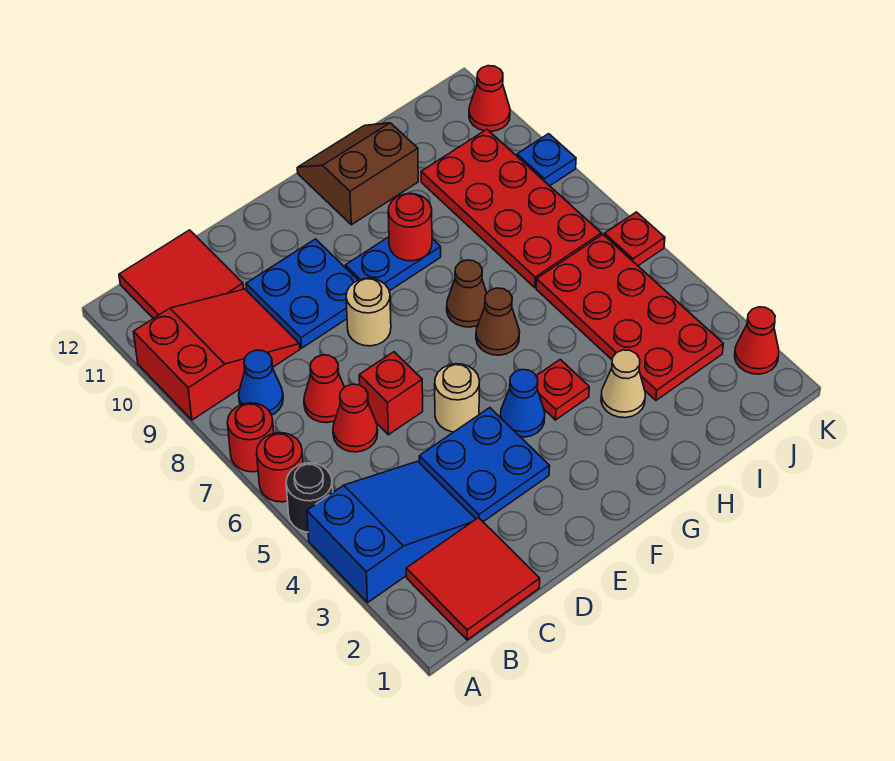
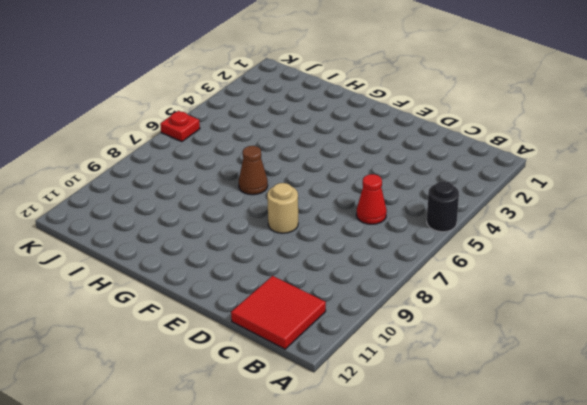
none -> blue slope A3:C4 level 1 top A
none -> red round brick A6 level 1
none -> red round brick A7 level 1

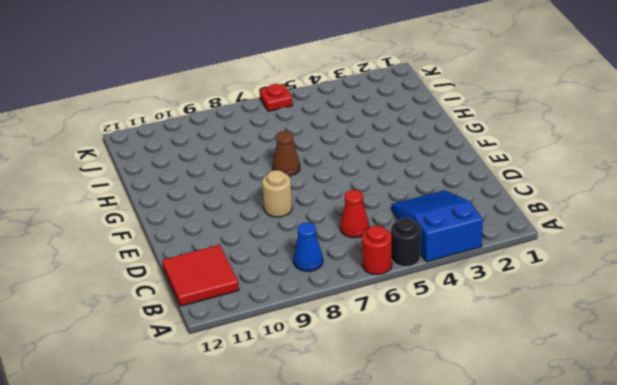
none -> red round brick A7 level 1
none -> red slope A9:C10 level 1 top A
none -> red tile B1:C2 level 1

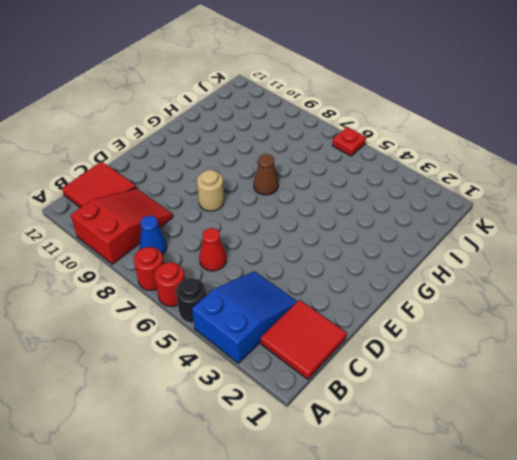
none -> red cone C7 level 1
none -> blue plate D3:E4 level 1
none -> red brick D6 level 1

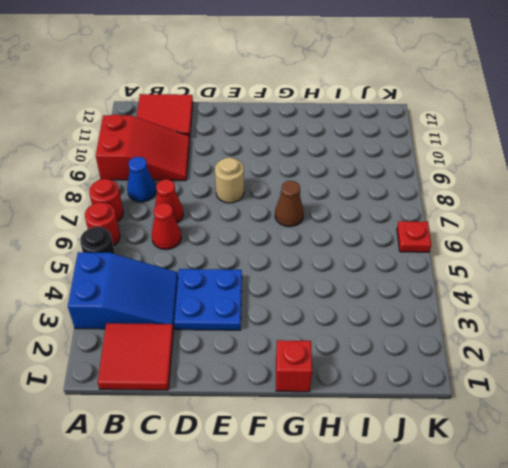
red brick G1 level 1 -> red brick D6 level 1
none -> blue plate D9:E10 level 1
none -> tan round brick E5 level 1
none -> blue cone F4 level 1

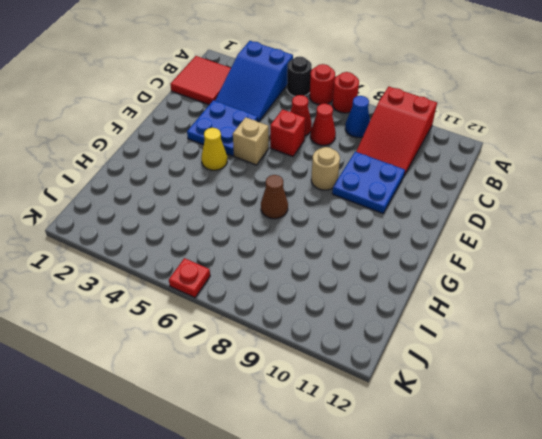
tan brick E5 level 1 -> tan round brick E5 level 1
yellow cone F4 level 1 -> blue cone F4 level 1
none -> red tile B11:C12 level 1
none -> blue plate F9:G9 level 1
none -> red plate G4 level 1

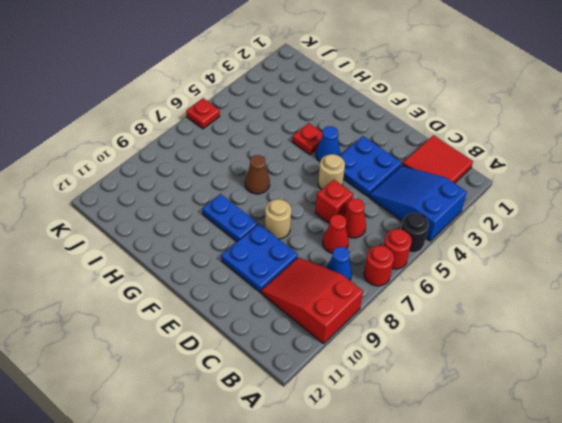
none -> red tile B11:C12 level 1
none -> brown cone G6 level 1
none -> brown slope G11:H12 level 1 top 11

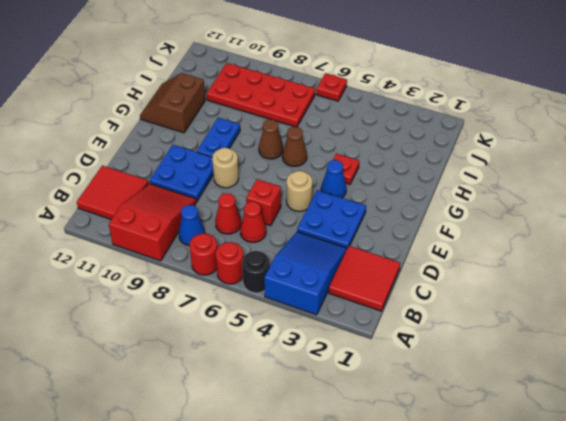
none -> tan cone H3 level 1
none -> red plate I3:J6 level 1
none -> red cone K2 level 1

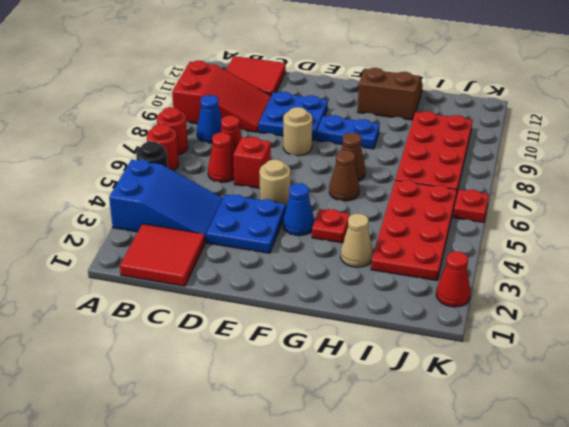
none -> blue plate K9 level 1
none -> red cone K11 level 1
none -> red round brick G9 level 2

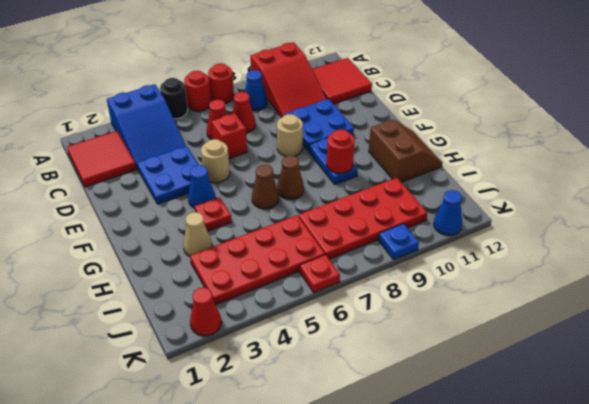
blue cone K11 level 1 -> red cone K11 level 1

